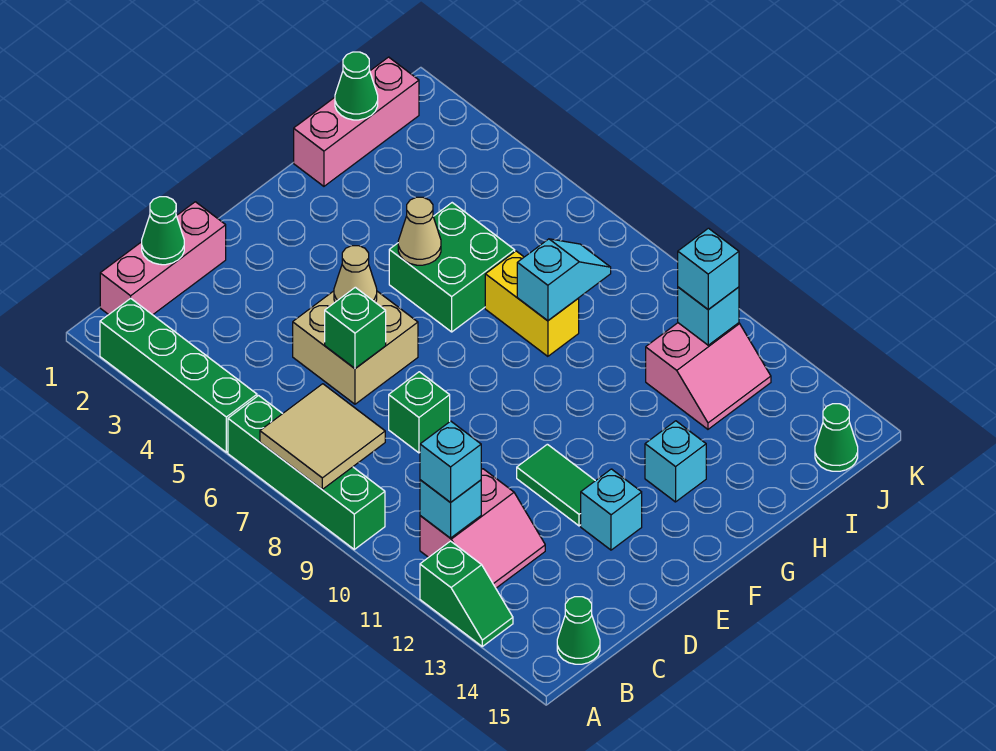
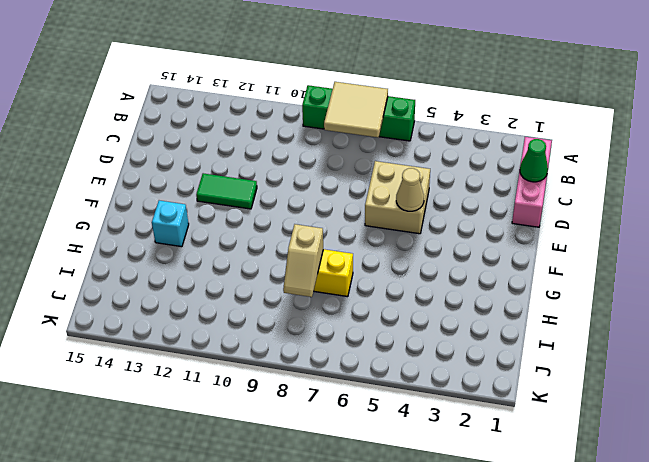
tan slope H8:I8 level 2 top H -> cyan slope H8:I8 level 2 top H
none -> green brick A2:A5 level 1
none -> green slope A12:A13 level 1 top 12
none -> pink slope B11:C12 level 1 top 11

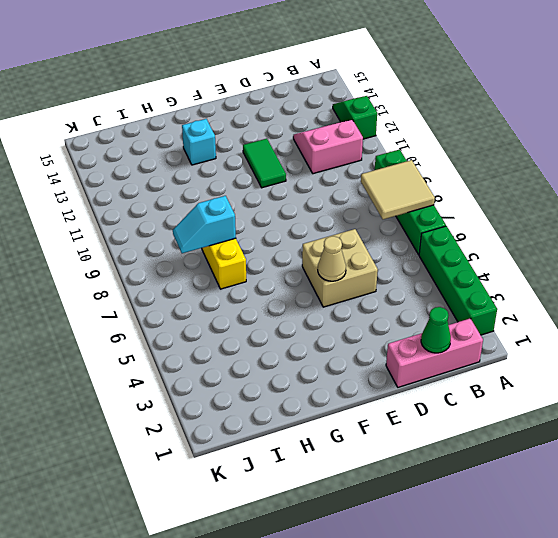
none -> green cone B15 level 1
none -> green brick D8 level 1
none -> cyan brick E13 level 1

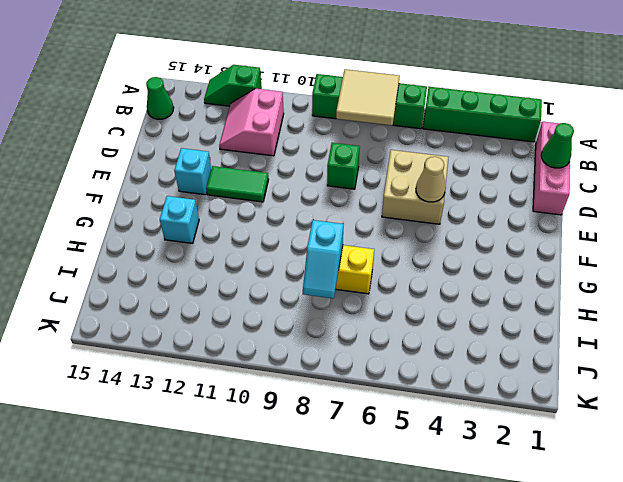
none -> green brick G5:H6 level 1
none -> pink brick H1:J1 level 1
none -> pink slope I11:J12 level 1 top 11

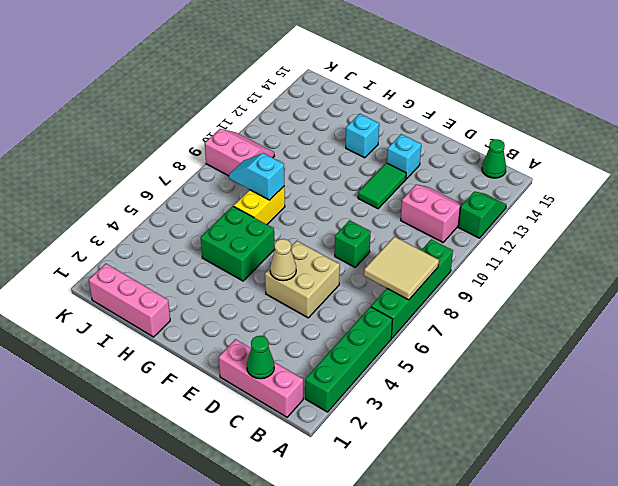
pink slope J9:K10 level 1 top 9 -> pink slope I11:J12 level 1 top 11
none -> green cone J15 level 1
none -> cyan brick B11 level 2
none -> green brick D6 level 2

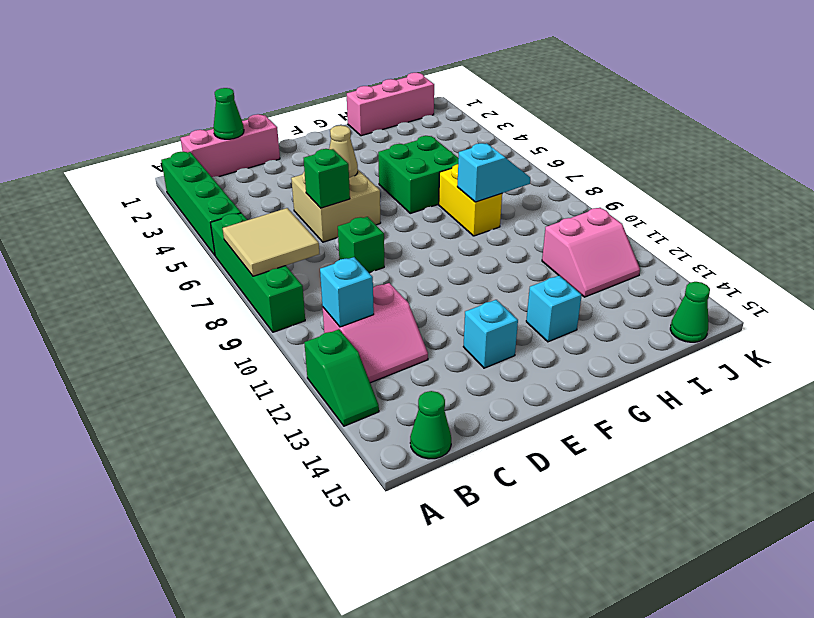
none -> green tile E11:E12 level 1
none -> tan cone G5 level 2
none -> green cone I1 level 2

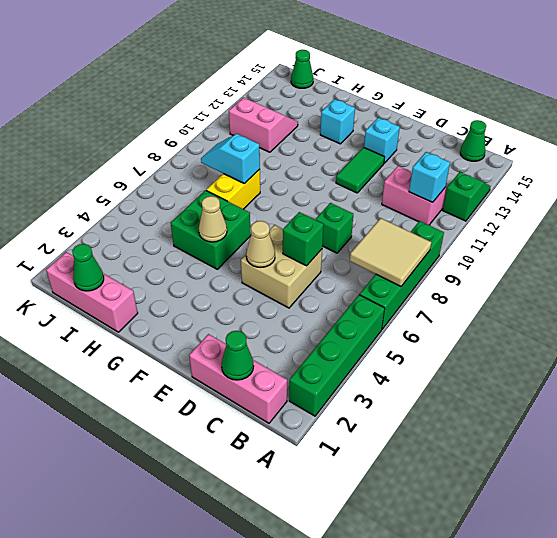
none -> cyan brick J11 level 2
none -> cyan brick B11 level 3
none -> cyan brick J11 level 3

